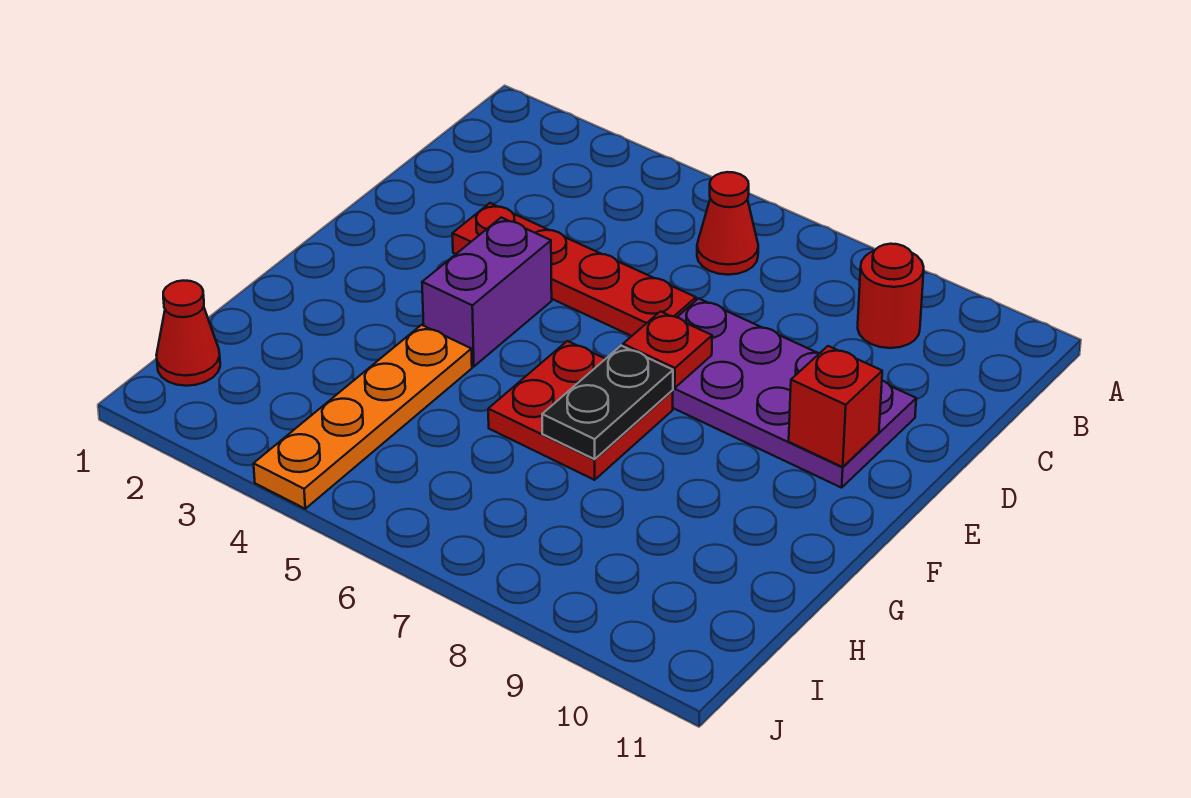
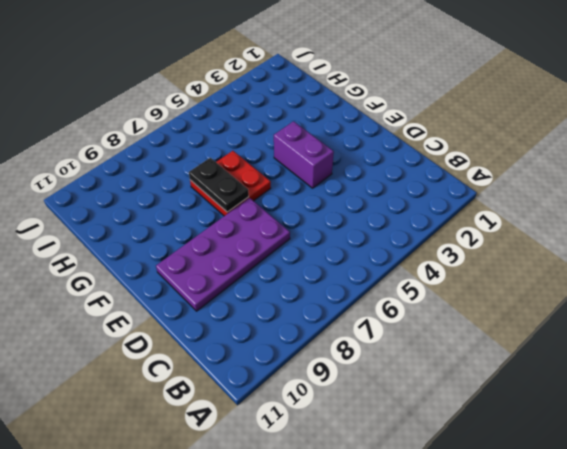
none -> red cone B6 level 1
none -> red round brick B9 level 1

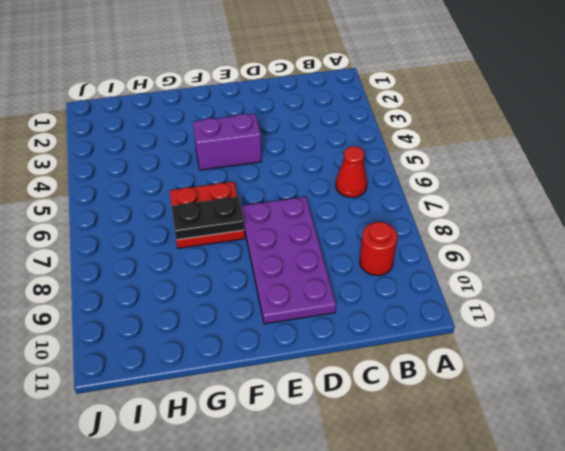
none -> red plate D3:D6 level 1
none -> orange plate G4:J4 level 1

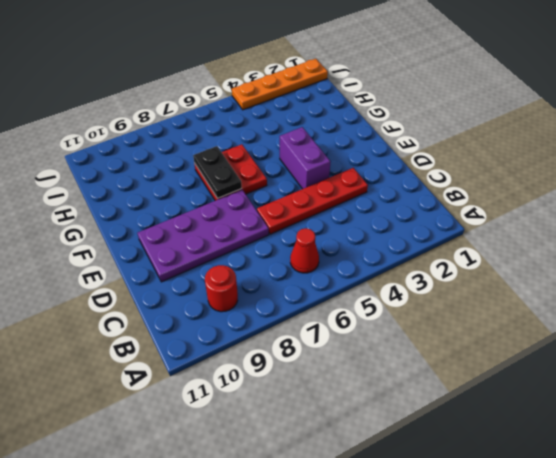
orange plate J1:J4 level 1 -> orange plate G4:J4 level 1
none -> red cone I1 level 1
none -> red plate E7 level 2

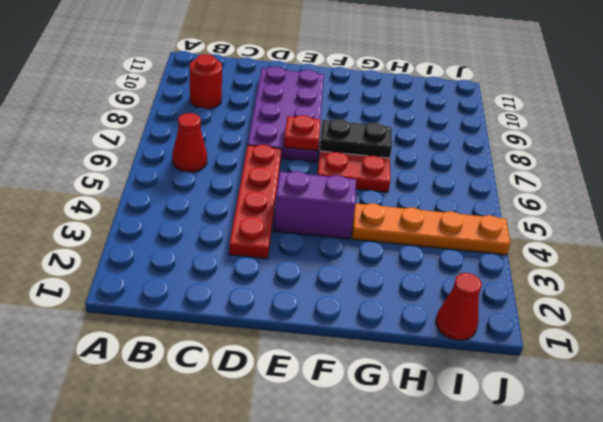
none -> red brick E10 level 2

